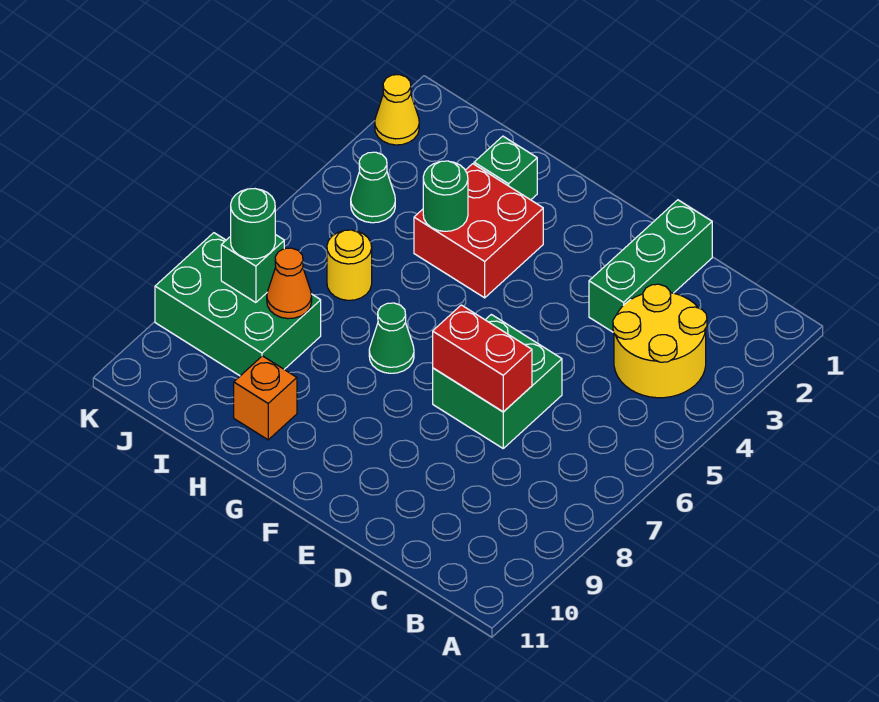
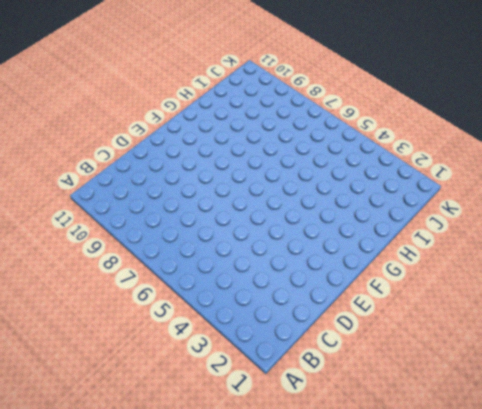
none -> yellow round brick B3:C4 level 1
none -> green brick D1:D3 level 1
none -> green brick D6:E7 level 1

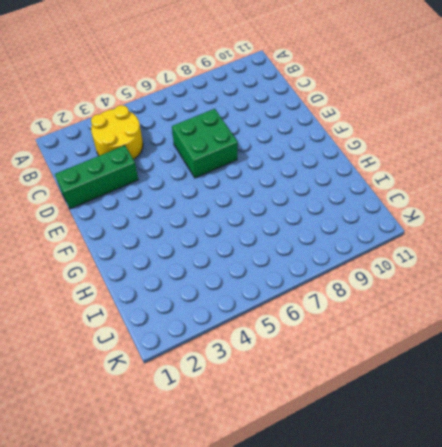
none -> red brick G3:H4 level 1
none -> green cone G7 level 1
none -> green brick H2 level 1

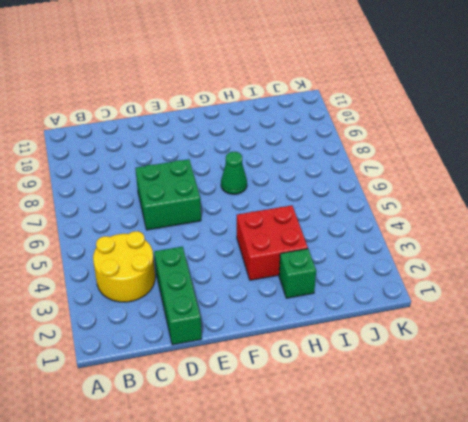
none -> orange brick H10 level 1
none -> yellow round brick I6 level 1
none -> green brick I8:K9 level 1

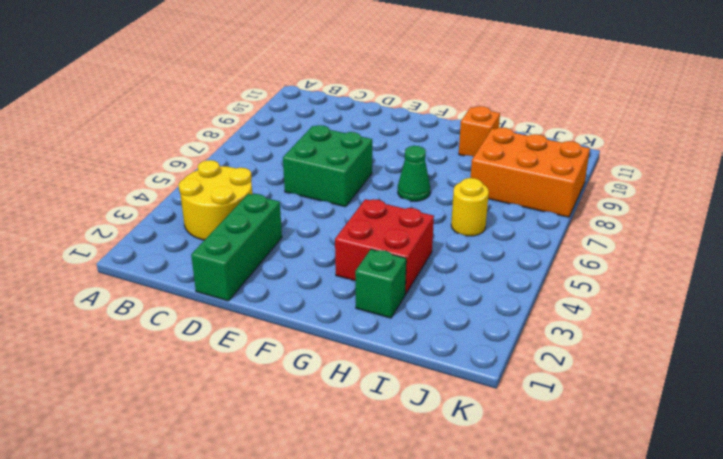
orange brick I8:K9 level 1 -> green brick I8:K9 level 1
none -> green cone J4 level 1
none -> yellow cone K2 level 1
none -> red brick D7:E7 level 2

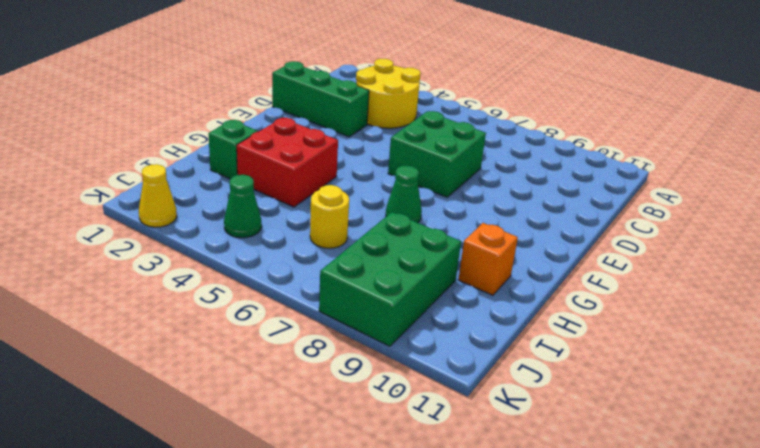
none -> red brick D7:E7 level 2
none -> green round brick H4 level 2
none -> orange cone I8 level 2

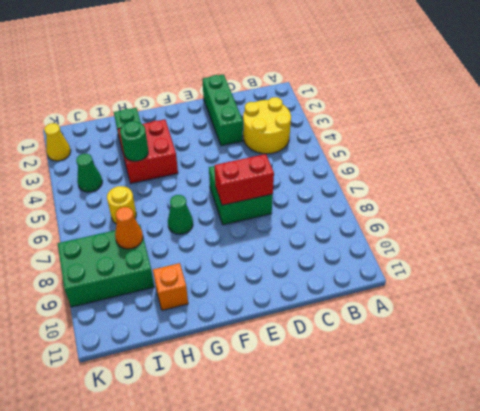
none -> green brick J8 level 2
none -> green round brick J8 level 3

